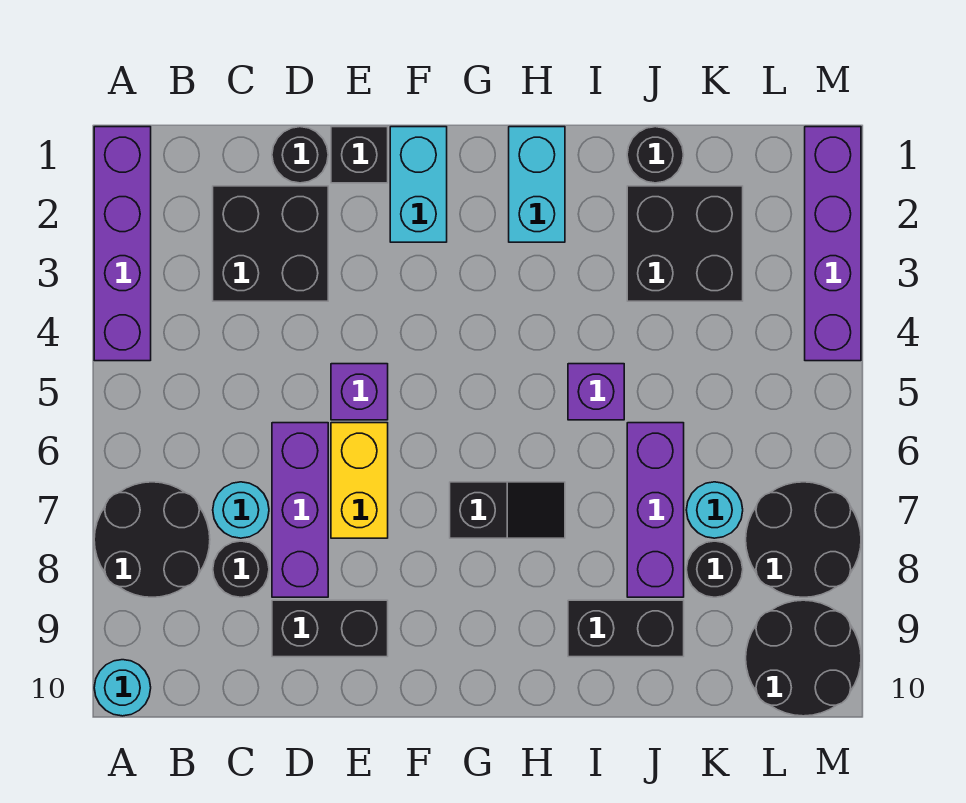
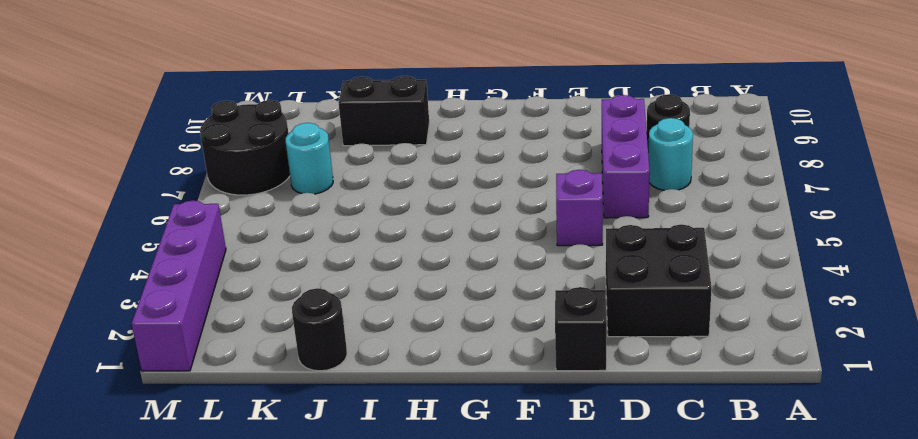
none -> purple brick A1:A4 level 1
none -> black round brick A7:B8 level 1
none -> cyan round brick A10 level 1

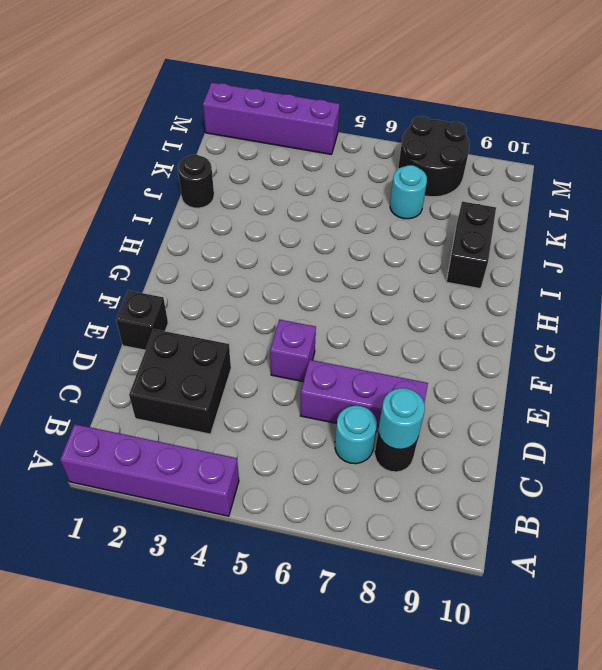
cyan round brick C8 level 2 -> cyan round brick A10 level 1
none -> black round brick A7:B8 level 1
none -> black round brick D1 level 1
none -> black brick D9:E9 level 1

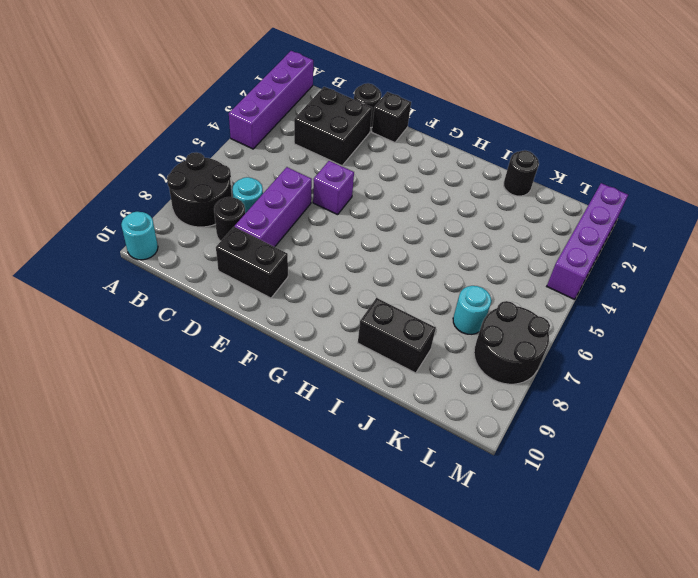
none -> yellow brick E6:E7 level 1
none -> cyan brick F1:F2 level 1
none -> black slope G7:H7 level 1 top G

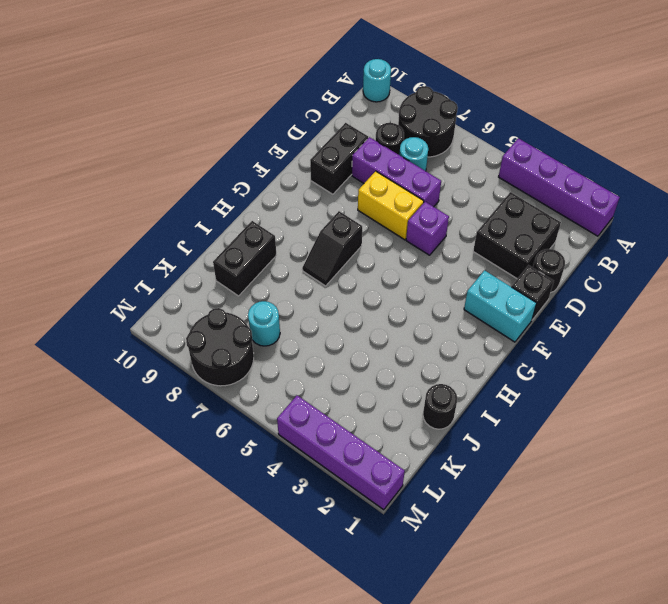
none -> cyan brick H1:H2 level 1
none -> purple brick I5 level 1
none -> black brick J2:K3 level 1

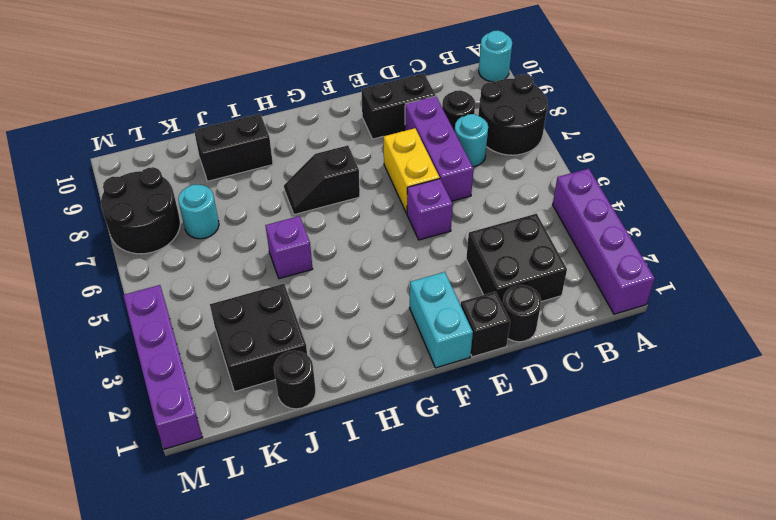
none -> cyan brick H1:H2 level 1
none -> purple brick J6:J8 level 1
none -> black round brick K8 level 1

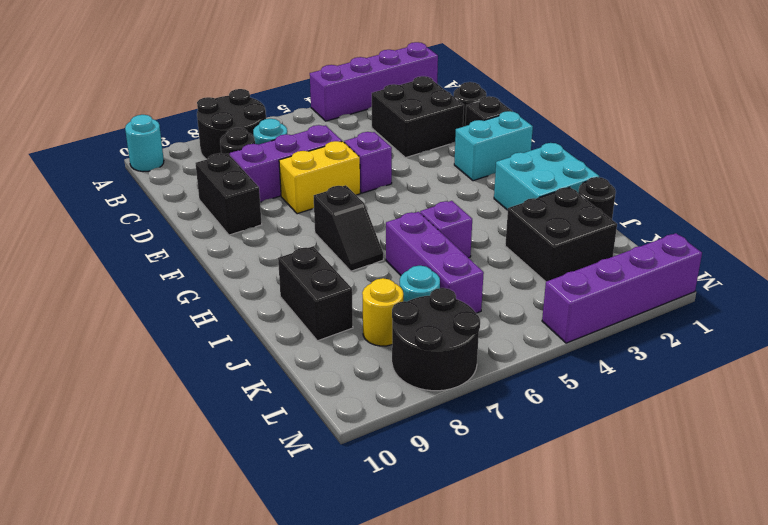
cyan brick H1:I2 level 1 -> cyan brick H1:H2 level 1
purple brick I6:K6 level 1 -> purple brick J6:J8 level 1
yellow round brick K8 level 1 -> black round brick K8 level 1
none -> black round brick L9:M10 level 1

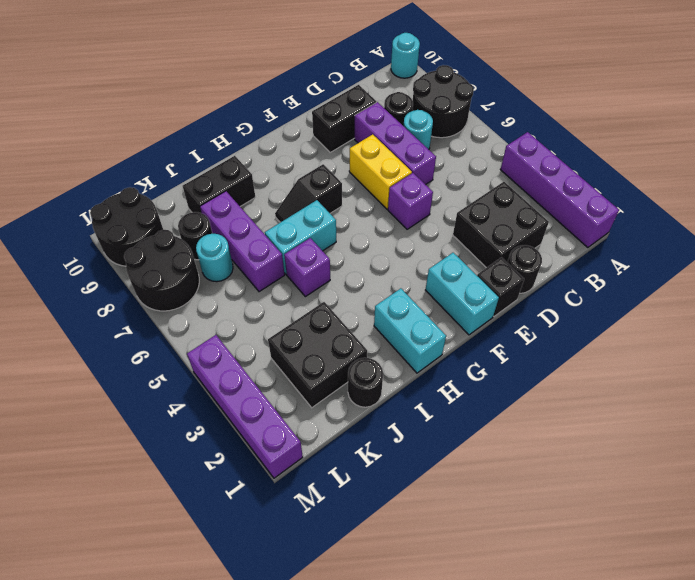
cyan brick H6:I6 level 1 -> none

